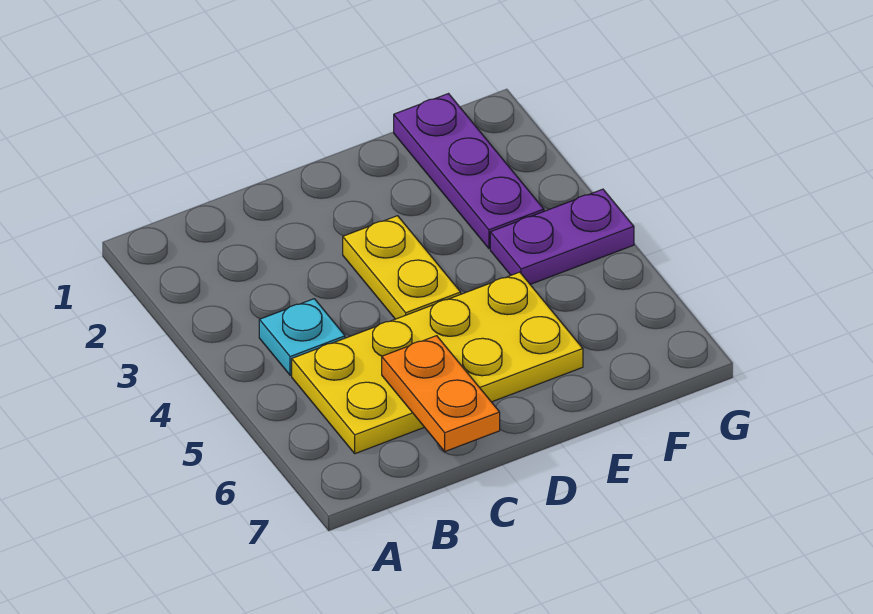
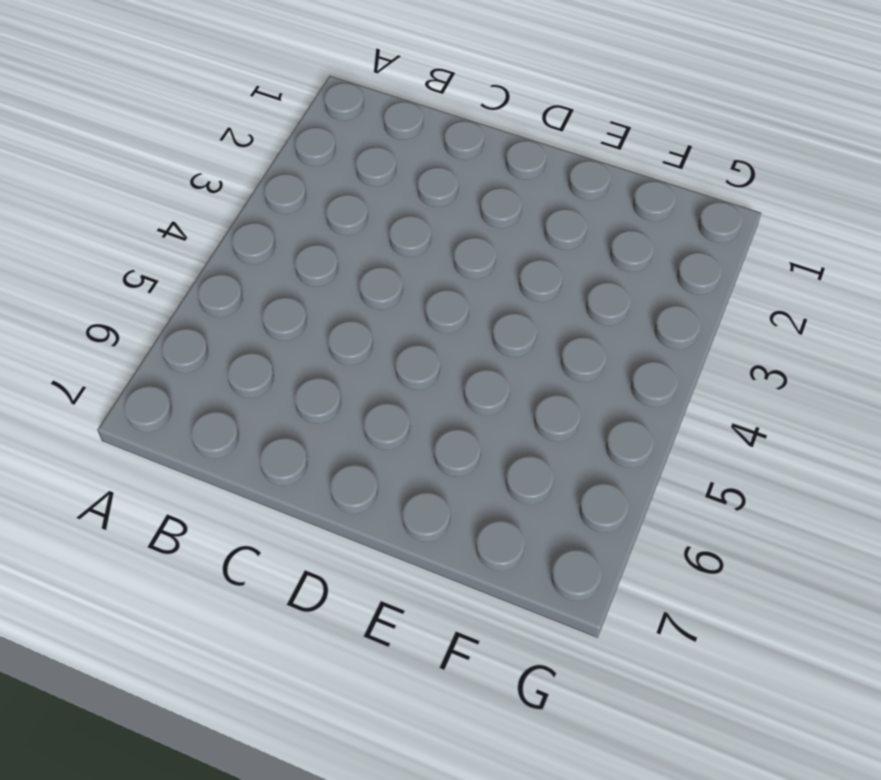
none -> cyan plate B4 level 1
none -> yellow plate B5:E6 level 1

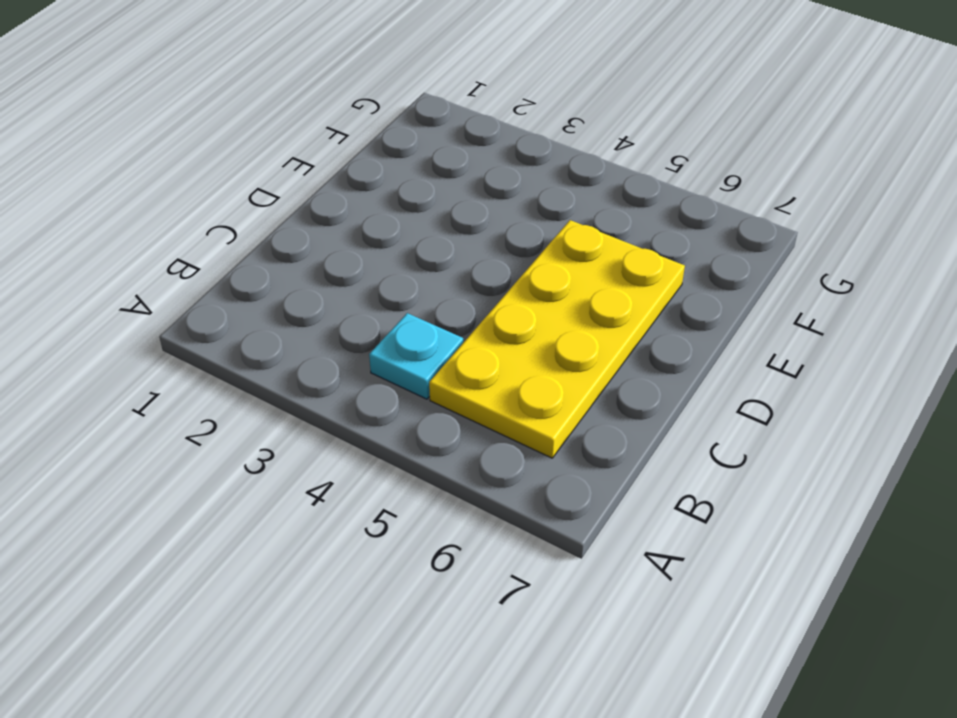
none -> yellow plate D3:D4 level 1
none -> purple plate F1:F3 level 1

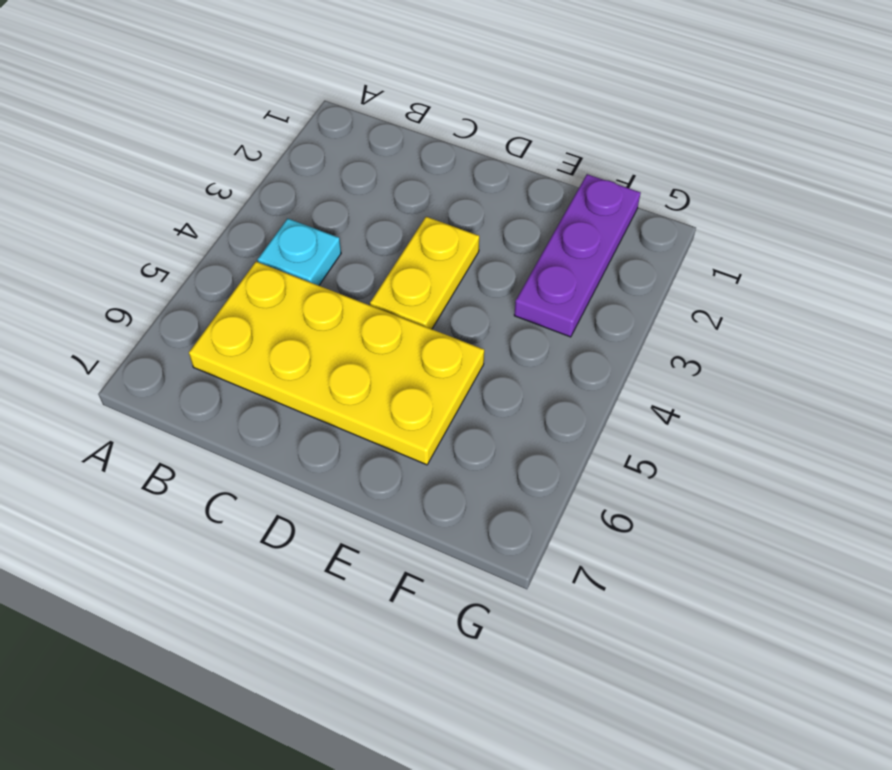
none -> purple plate F4:G4 level 1
none -> orange plate C6:C7 level 2

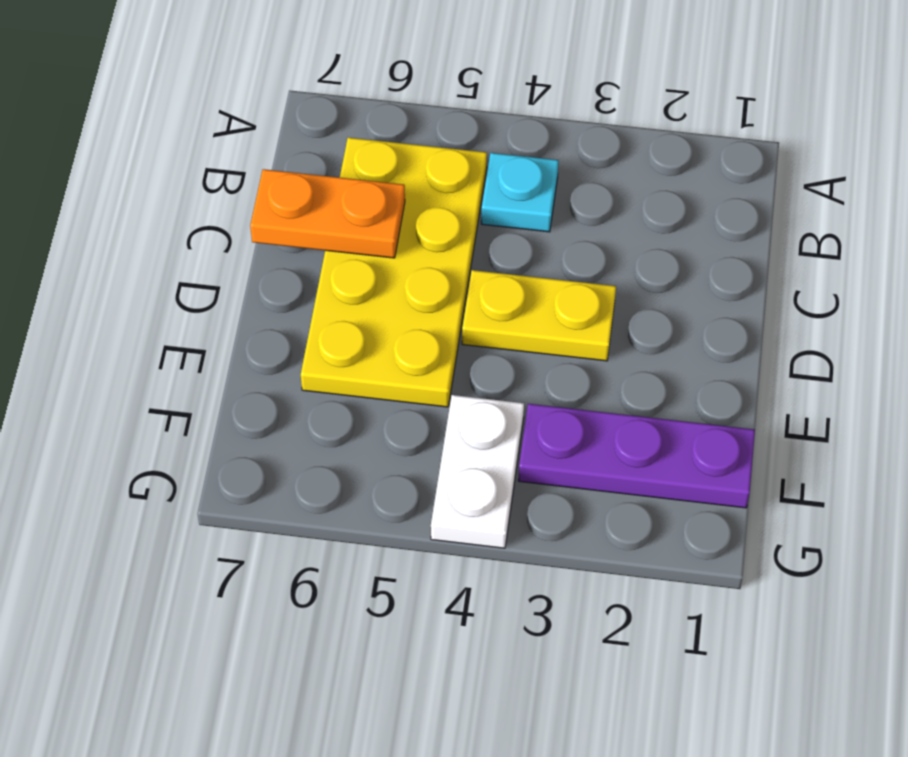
white plate F4:G4 level 1 -> purple plate F4:G4 level 1

